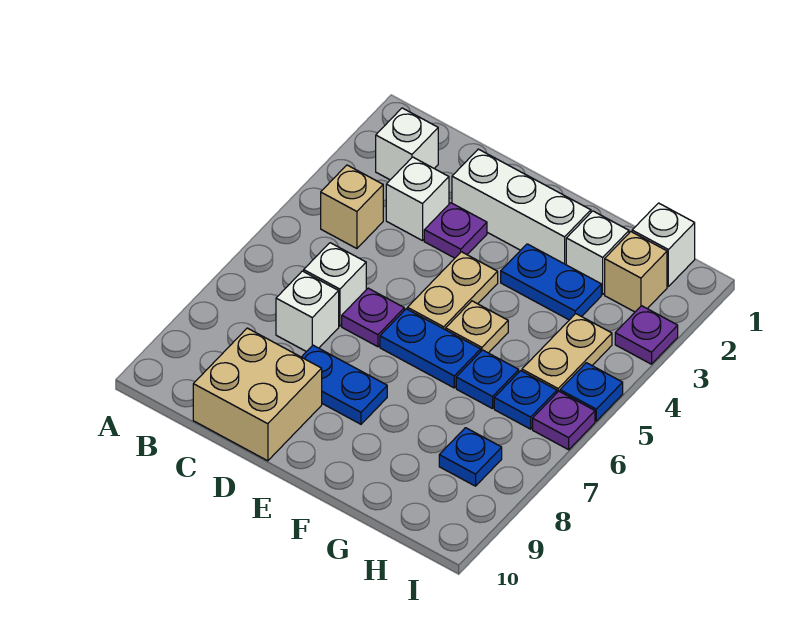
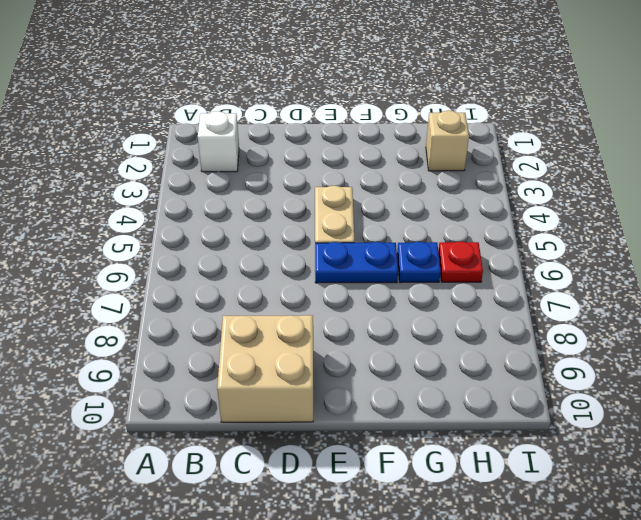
red plate H6 level 1 -> blue plate H6 level 1
none -> tan brick B4 level 1
none -> white brick C3 level 1
none -> white brick C6 level 1

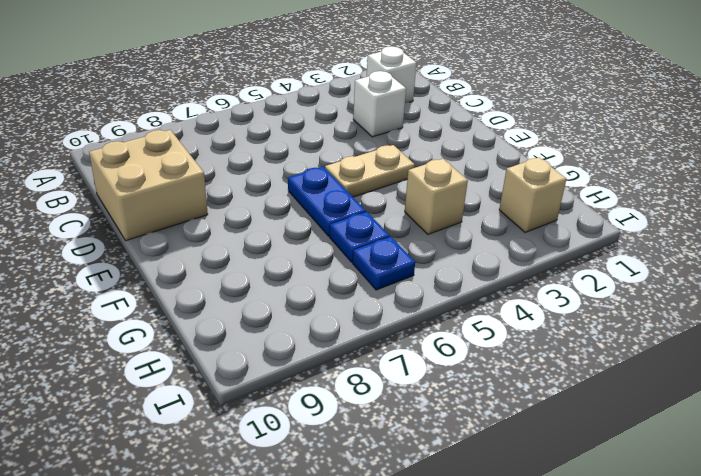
tan brick G4 level 1 -> tan brick B4 level 1
none -> white brick C6 level 1
none -> white brick C7 level 1
none -> white brick D2:F2 level 1

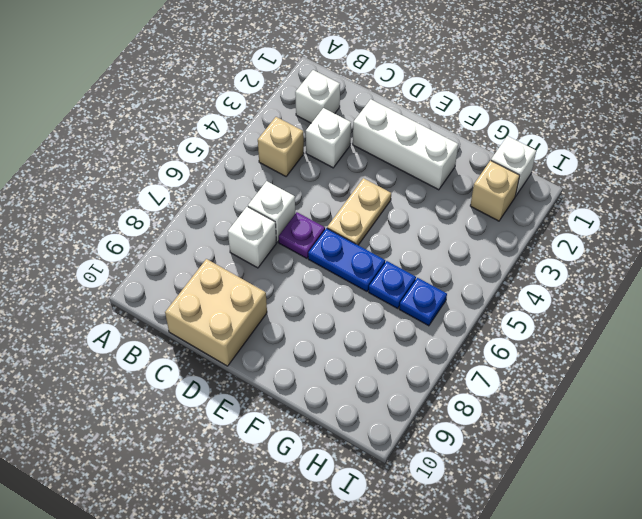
none -> purple plate D3 level 1
none -> blue plate D8:E8 level 1
none -> blue plate F3:G3 level 1

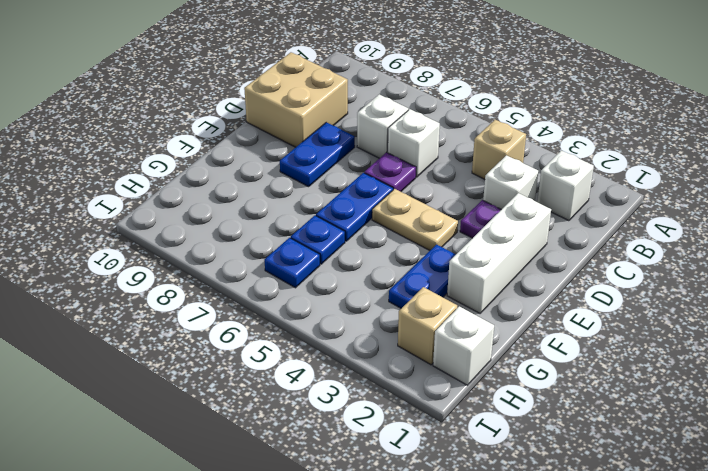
none -> tan plate F5 level 1
none -> white brick G2 level 1
none -> tan plate H4:H5 level 1

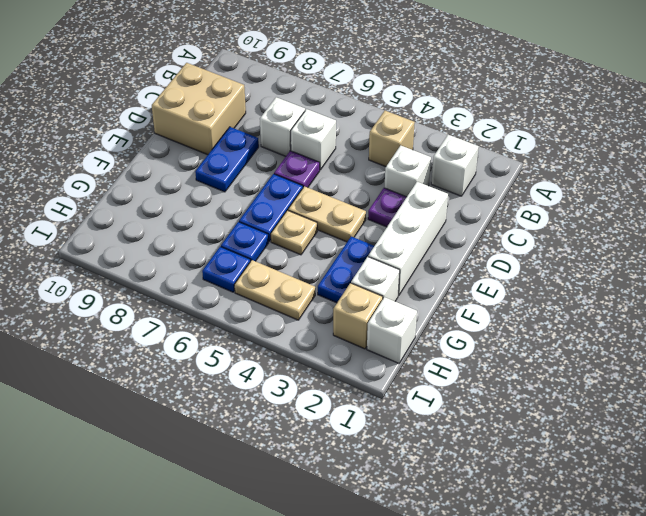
none -> blue plate H8 level 1
none -> purple plate I3 level 1
none -> blue plate I5 level 1

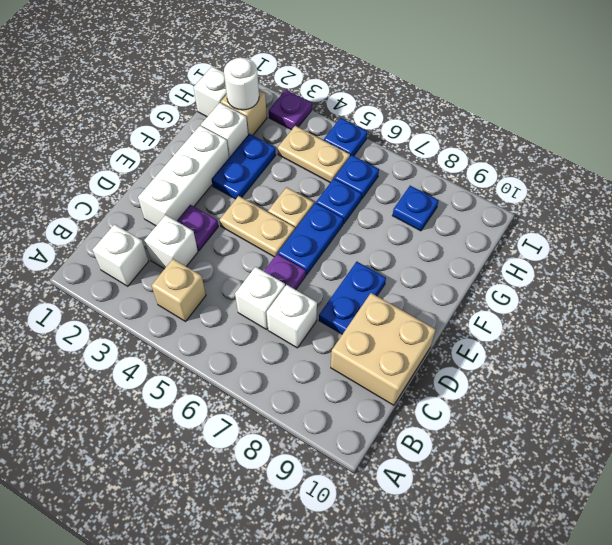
white round brick H2 level 2 -> none
none -> purple plate I6 level 1

